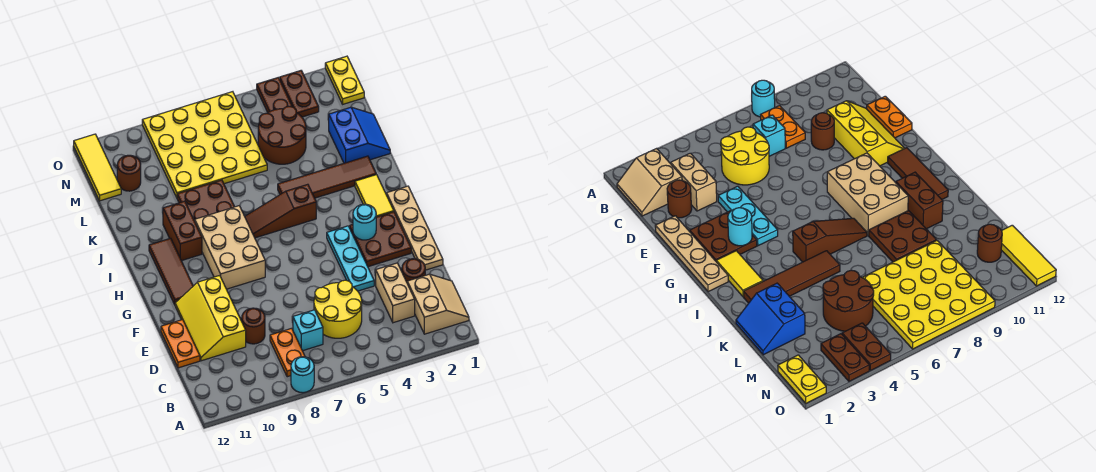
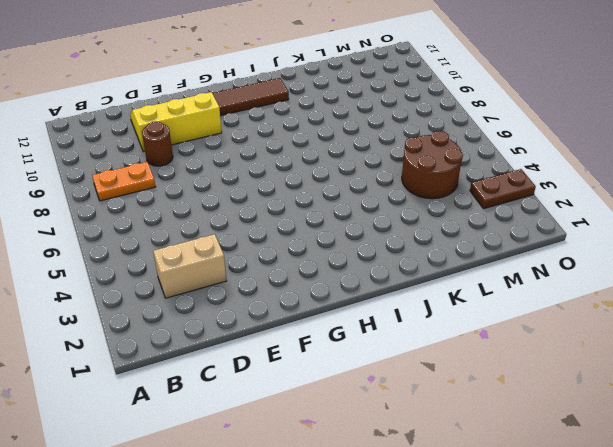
none -> cyan round brick A8 level 1
none -> tan slope B1:C2 level 1 top 2
none -> yellow round brick C5:D6 level 1

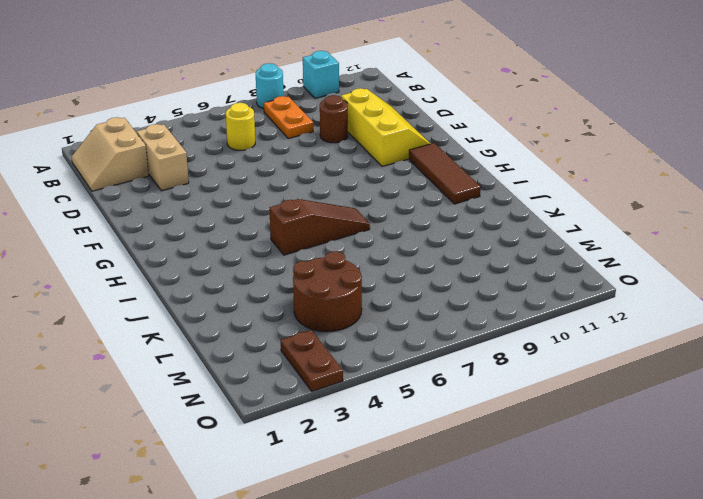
cyan brick A10 level 1 -> cyan brick C7 level 1
yellow round brick C6 level 1 -> yellow round brick C5:D6 level 1
none -> brown round brick D2 level 1
none -> orange plate D12:E12 level 1
none -> tan plate E1:H1 level 1

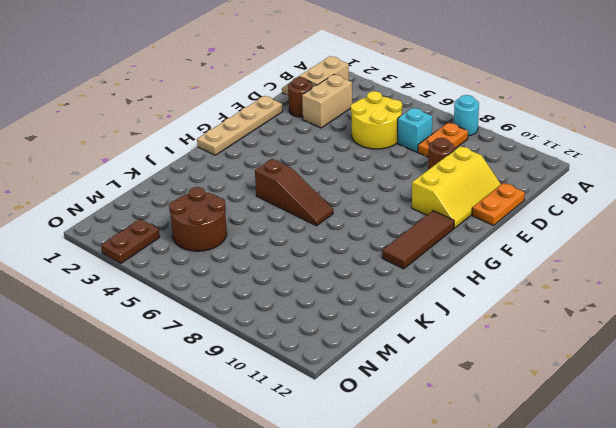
none -> cyan plate E4:G4 level 1
none -> brown plate F2:G3 level 1
none -> tan brick G8:I9 level 1

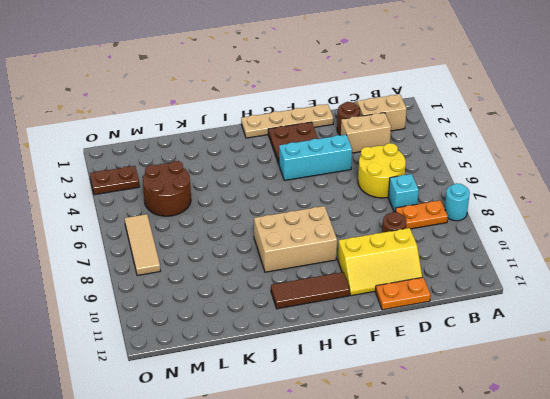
cyan brick E4:G4 level 1 -> cyan plate E4:G4 level 1
tan tile N6:N8 level 1 -> yellow plate L6:O9 level 1
none -> yellow tile H2:I2 level 1
none -> brown slope I5:I7 level 1 top 5
none -> brown brick I10:J10 level 1

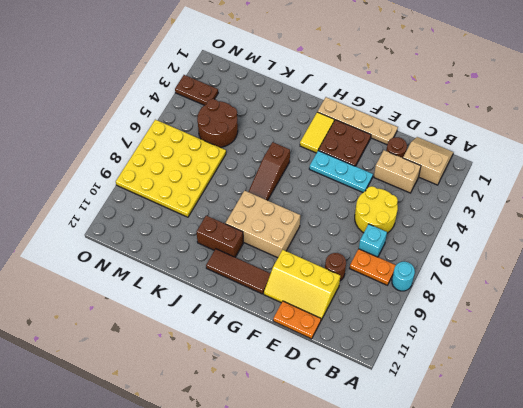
yellow tile H2:H3 level 1 -> yellow tile H2:I2 level 1
none -> brown tile J2:J5 level 1
none -> brown plate J8:K9 level 1
none -> blue slope K1:L2 level 1 top 2

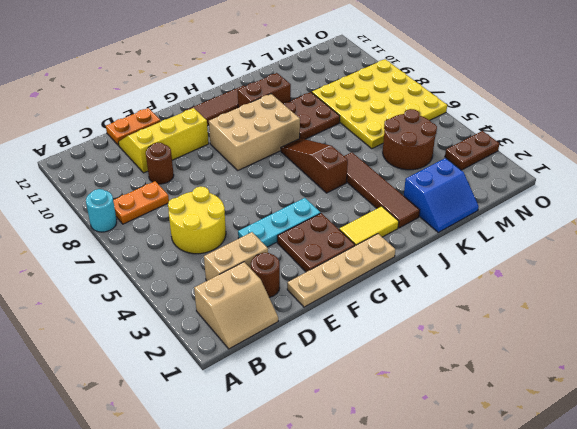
none -> cyan brick C7 level 1
none -> brown round brick M11 level 1
none -> yellow tile M12:O12 level 1

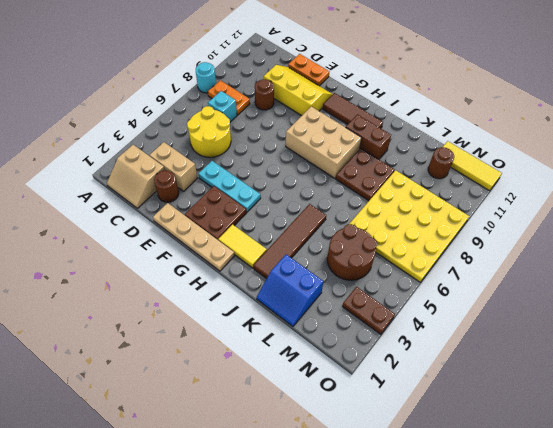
none -> brown slope I5:I7 level 1 top 5
none -> yellow plate N1:O1 level 1
none -> brown plate N4:O4 level 1

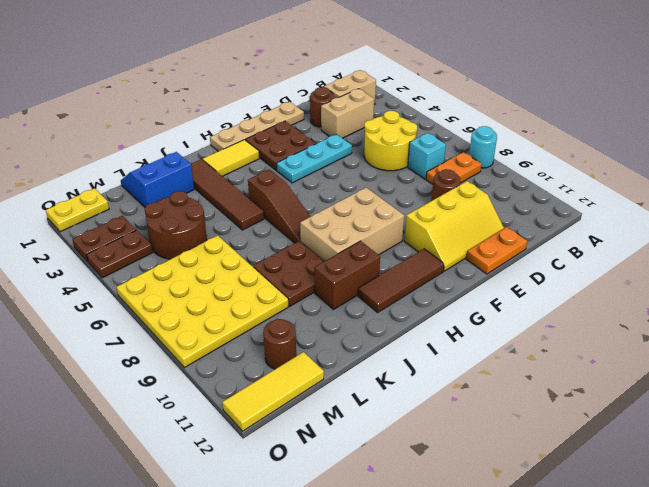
none -> cyan round brick G3 level 2

